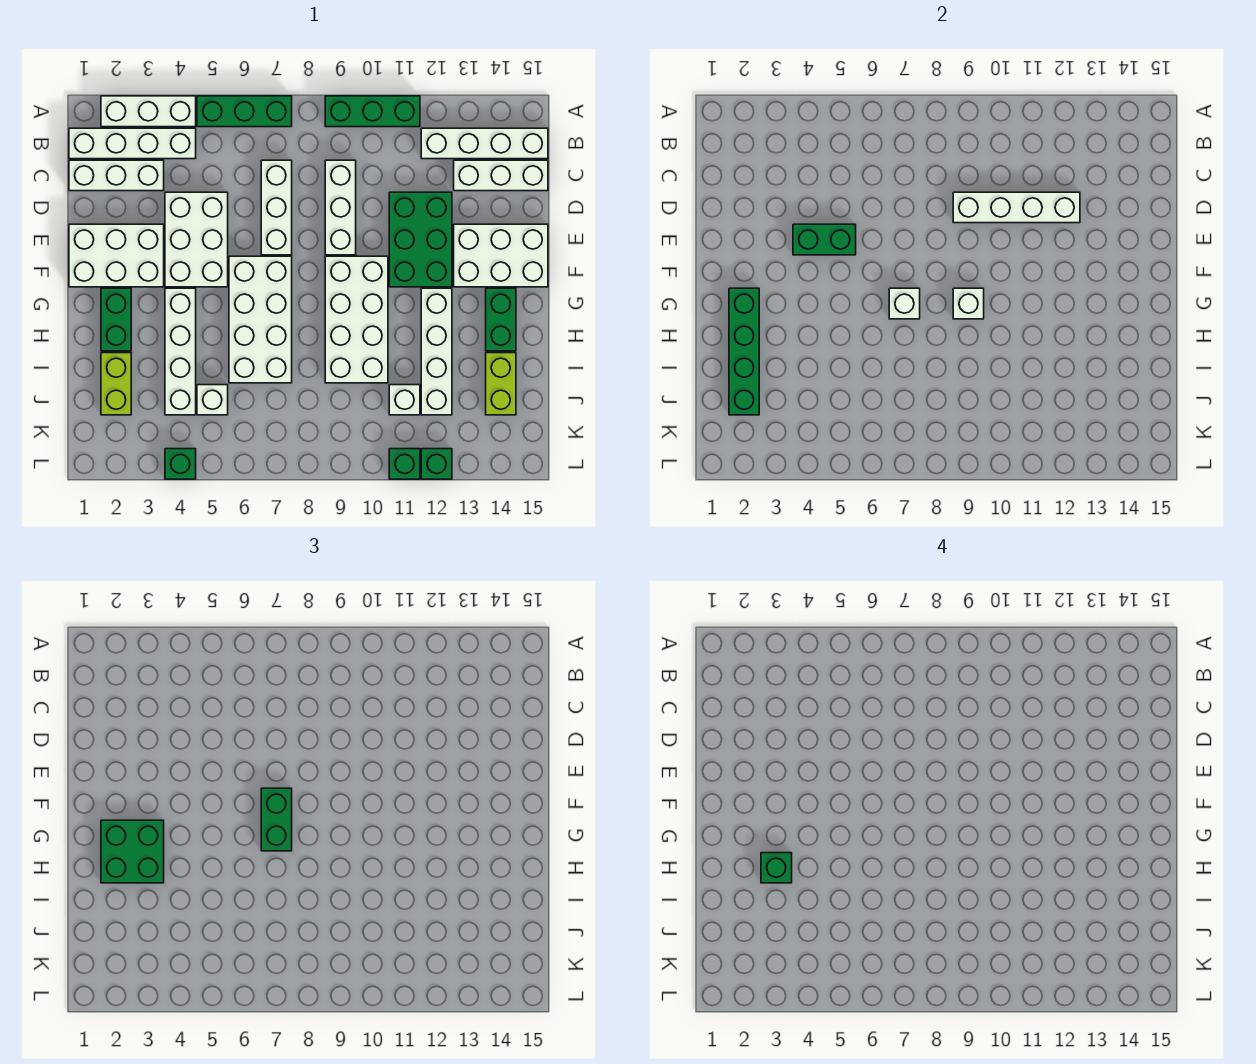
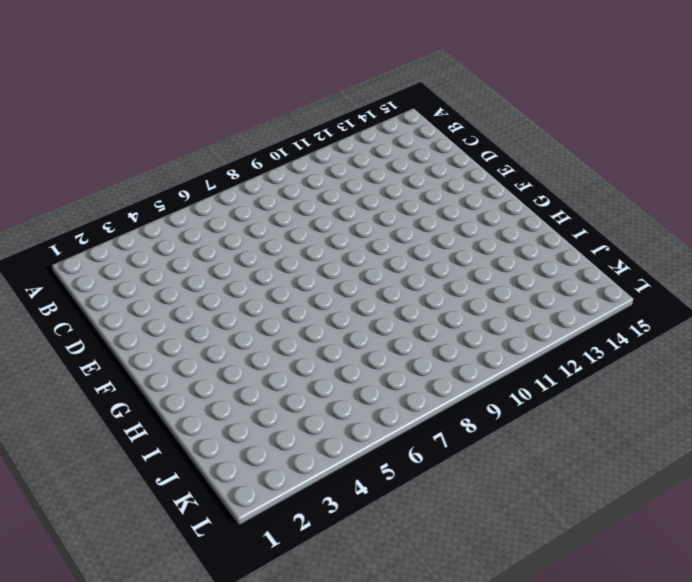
none -> white brick A2:A4 level 1
none -> green brick A5:A7 level 1
none -> green brick A9:A11 level 1
none -> white brick B1:B4 level 1

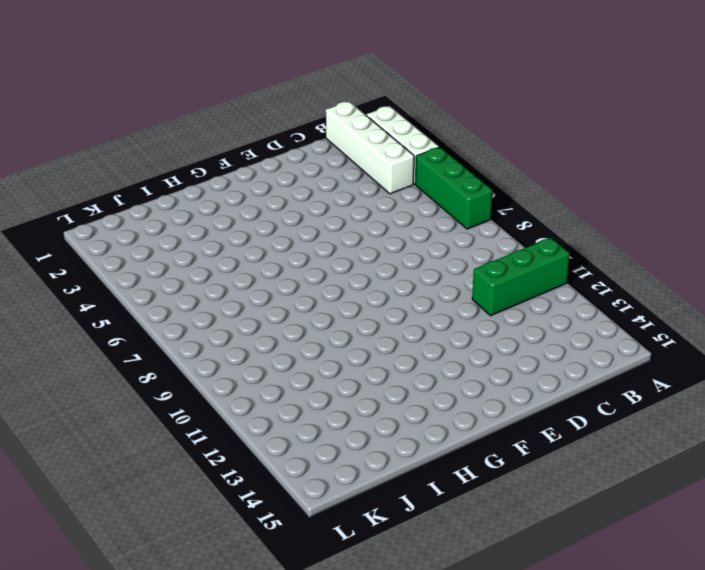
green brick A11:C11 level 1 -> green brick A9:A11 level 1
none -> white brick B12:B15 level 1
none -> white brick C1:C3 level 1
none -> white brick C7:E7 level 1
none -> white brick C9:E9 level 1

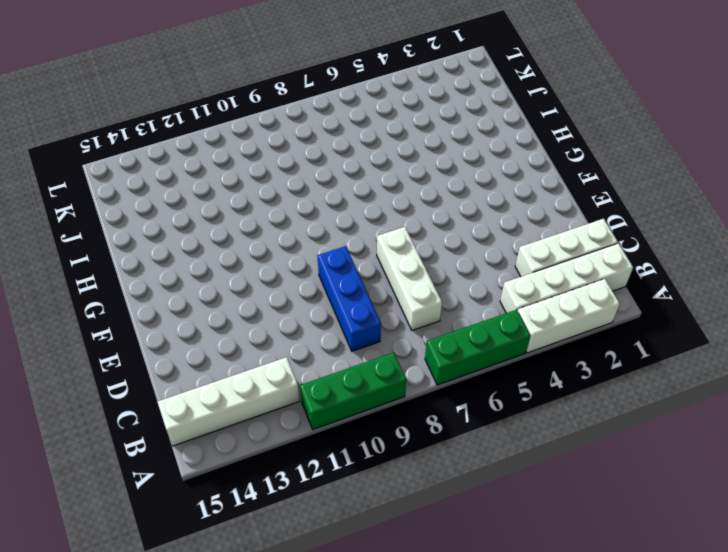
blue brick C9:E9 level 1 -> white brick C9:E9 level 1
none -> white brick C13:C15 level 1
none -> white brick D4:F5 level 1
none -> green brick D11:F12 level 1
none -> white brick E1:F3 level 1

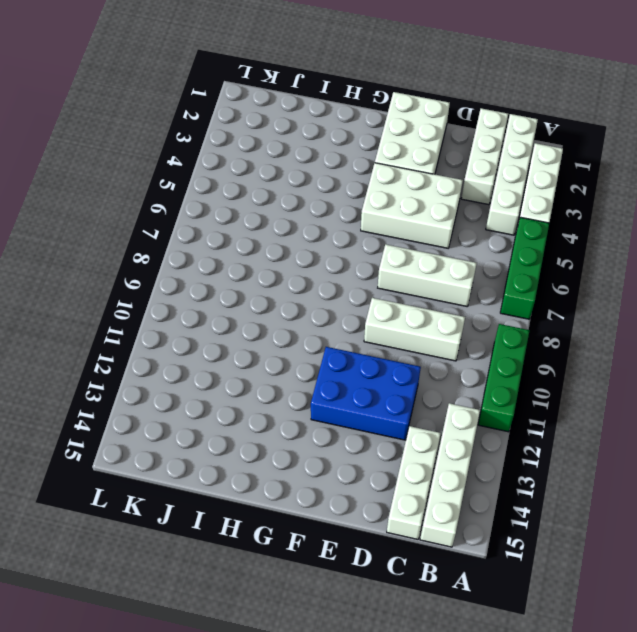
blue brick D11:F12 level 1 -> green brick D11:F12 level 1
none -> white brick E13:F15 level 1
none -> white brick F6:I7 level 1
none -> white brick F9:I10 level 1
none -> green brick G2:H2 level 1

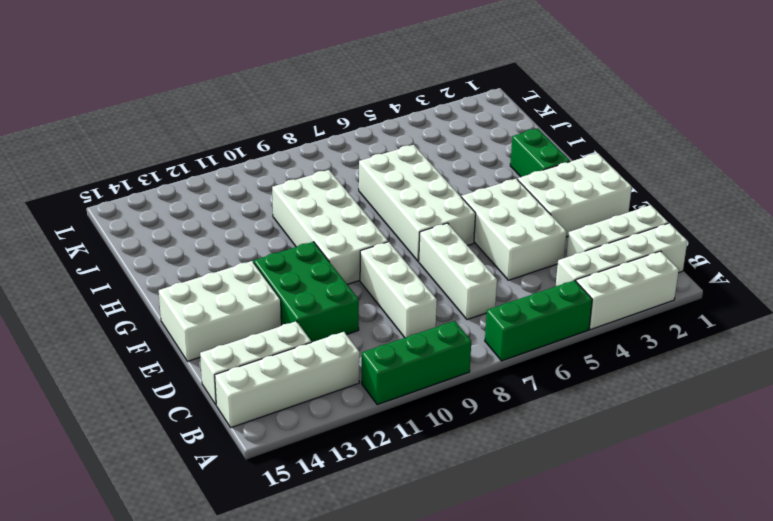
none -> white brick G4:J4 level 1
none -> white brick G12:J12 level 1
none -> green brick G14:H14 level 1
none -> lime brick I2:J2 level 1

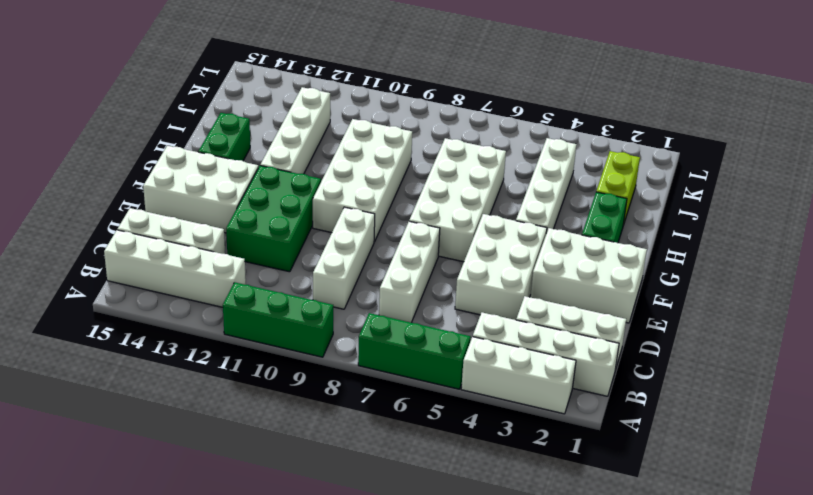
none -> lime brick I14:J14 level 1
none -> white brick J5 level 1
none -> white brick J11 level 1
none -> green brick L4 level 1

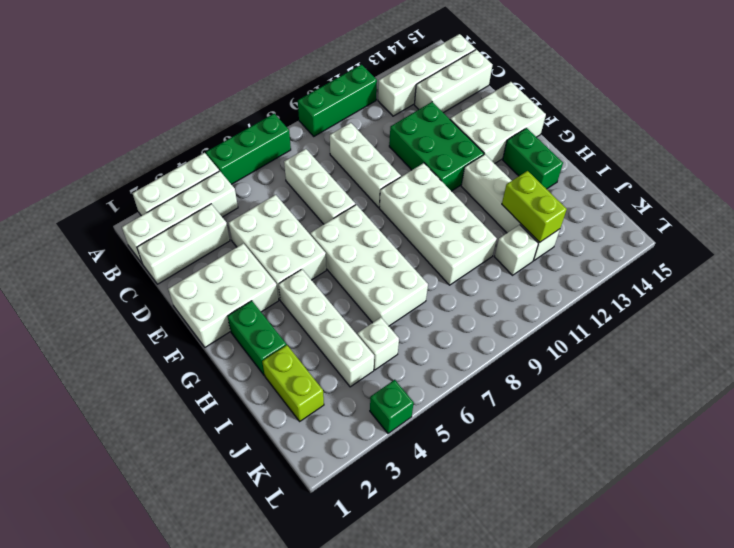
lime brick I12:J12 level 2 -> lime brick I14:J14 level 1
none -> green brick L11 level 1
none -> green brick L12 level 1
none -> white brick D9:D12 level 2
none -> green brick E4:E5 level 2

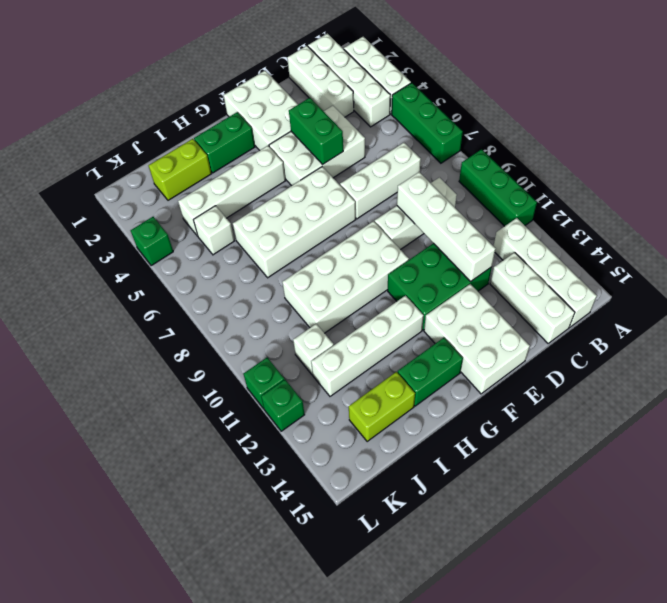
none -> green brick G2:J2 level 2
none -> white brick G7 level 2
none -> white brick G9 level 2
none -> green brick F7:G7 level 3

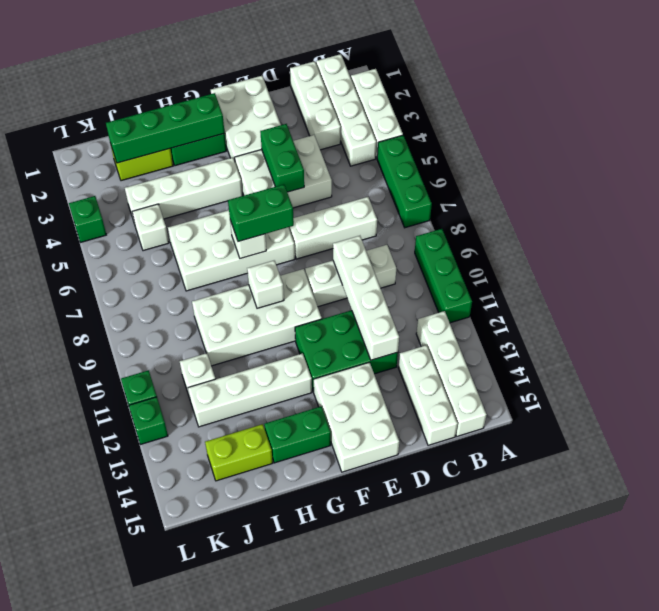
none -> green brick G2:H3 level 3
none -> green brick H3 level 4

